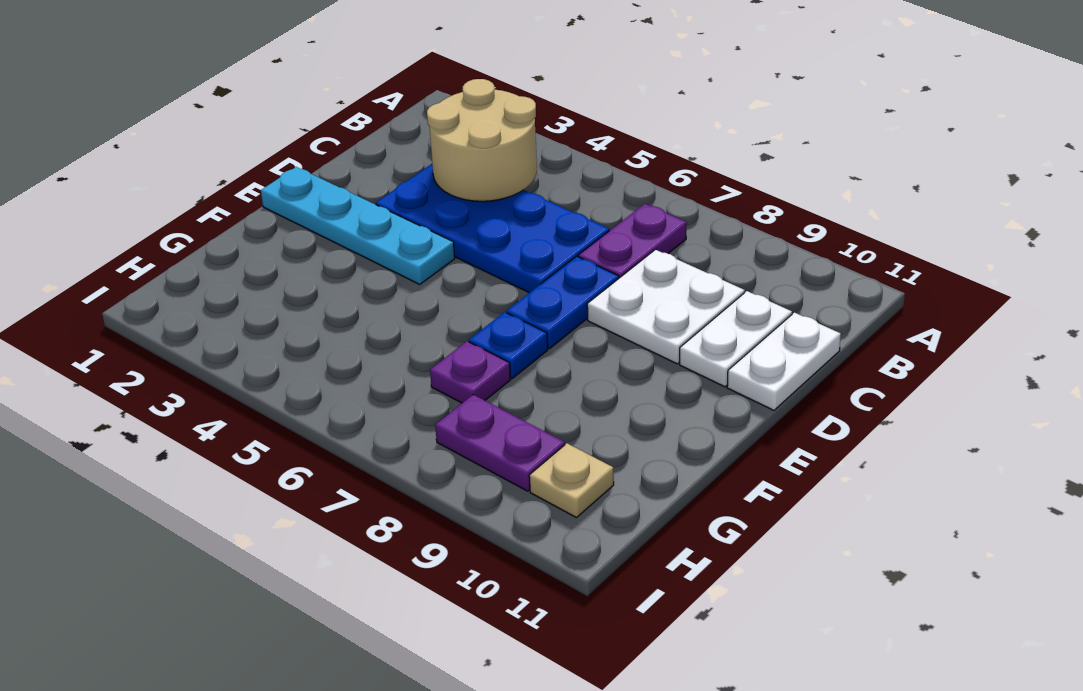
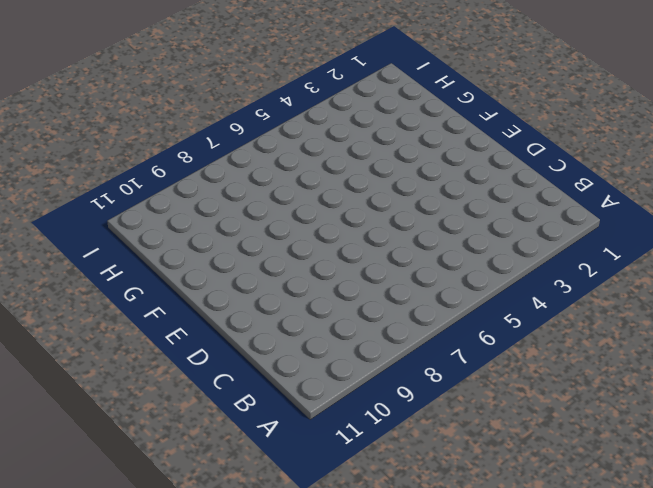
none -> purple plate B7:C7 level 1
none -> blue plate C3:D6 level 1
none -> white plate C8:D9 level 1

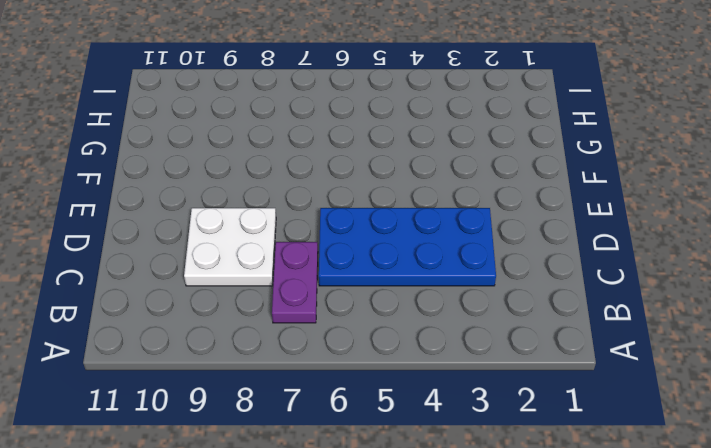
none -> white plate C10:D10 level 1
none -> white plate C11:D11 level 1
none -> blue plate D7:E7 level 1

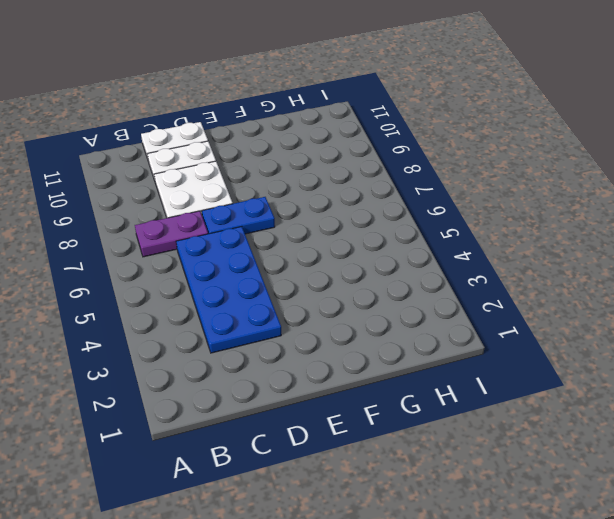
none -> cyan plate E1:E4 level 1
none -> blue plate F7 level 1
none -> purple plate G7 level 1

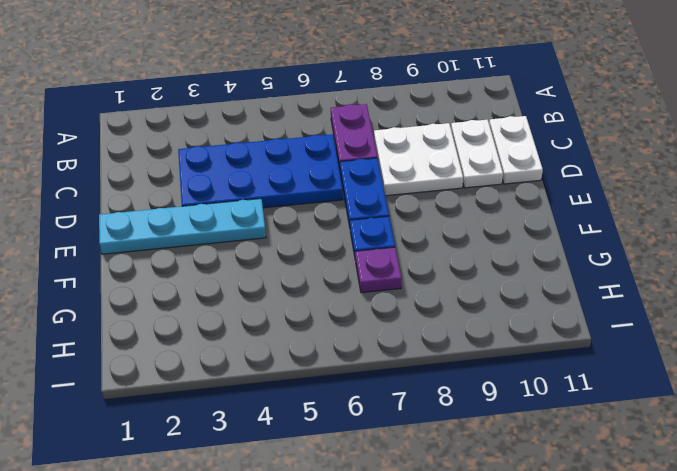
none -> purple plate H8:H9 level 1
none -> tan plate H10 level 1
none -> tan round brick B3:C4 level 2

